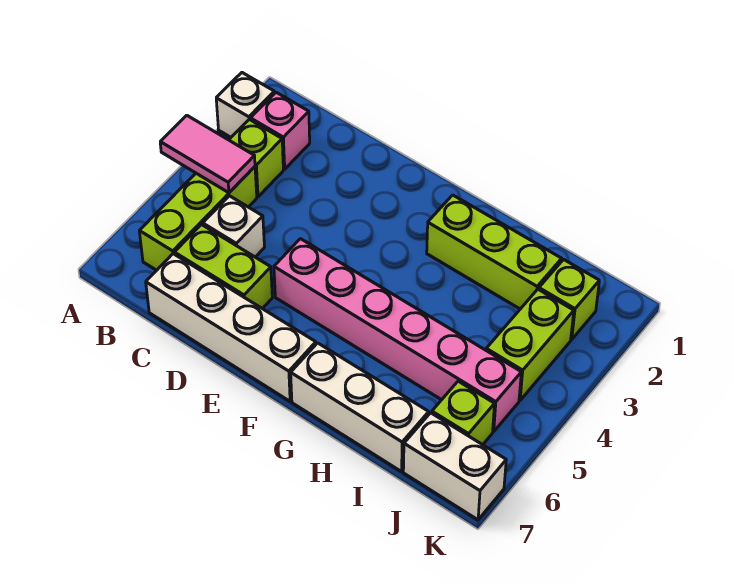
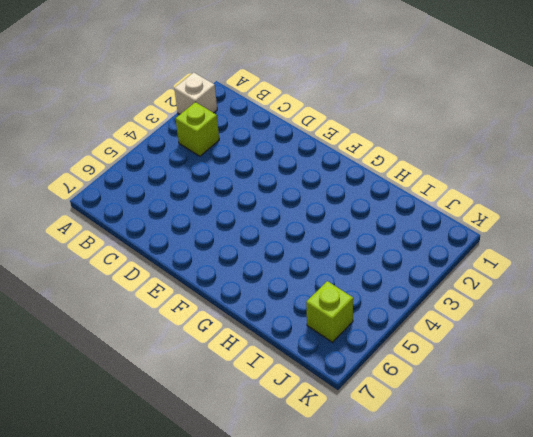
none -> pink brick B2 level 1
none -> lime brick B4:B6 level 1
none -> white brick C5 level 1

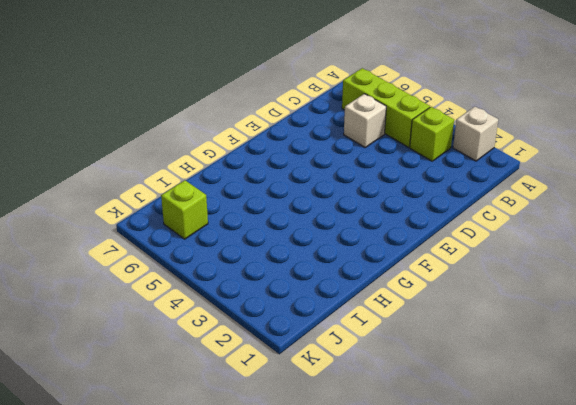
none -> pink brick B2 level 1
none -> lime brick C6:D6 level 1
none -> white brick C7:F7 level 1

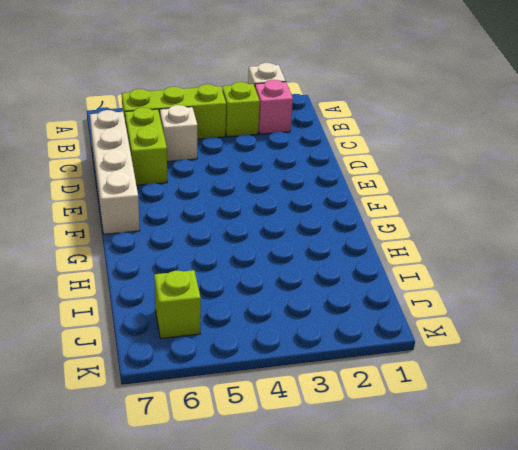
none -> pink brick E5:J5 level 1
none -> lime brick G2:I2 level 1
none -> white brick G7:I7 level 1

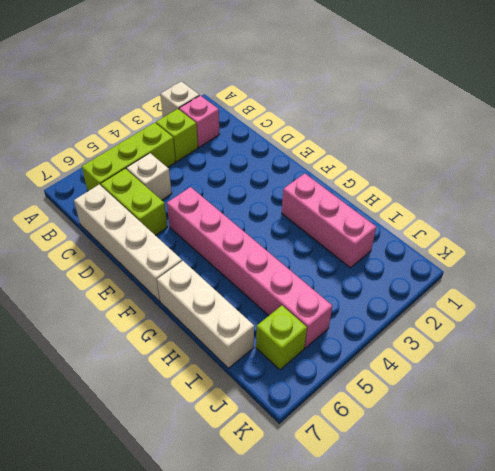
pink brick G2:I2 level 1 -> lime brick G2:I2 level 1
none -> lime brick J2 level 1
none -> lime brick J3:J4 level 1
none -> white brick J7:K7 level 1

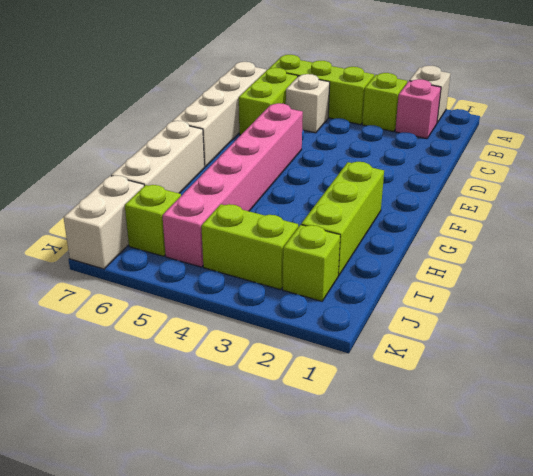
none -> pink tile A4:B4 level 2

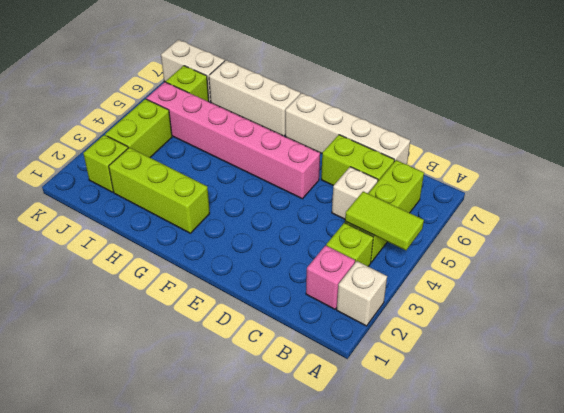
lime tile A4:B4 level 2 -> pink tile A4:B4 level 2

